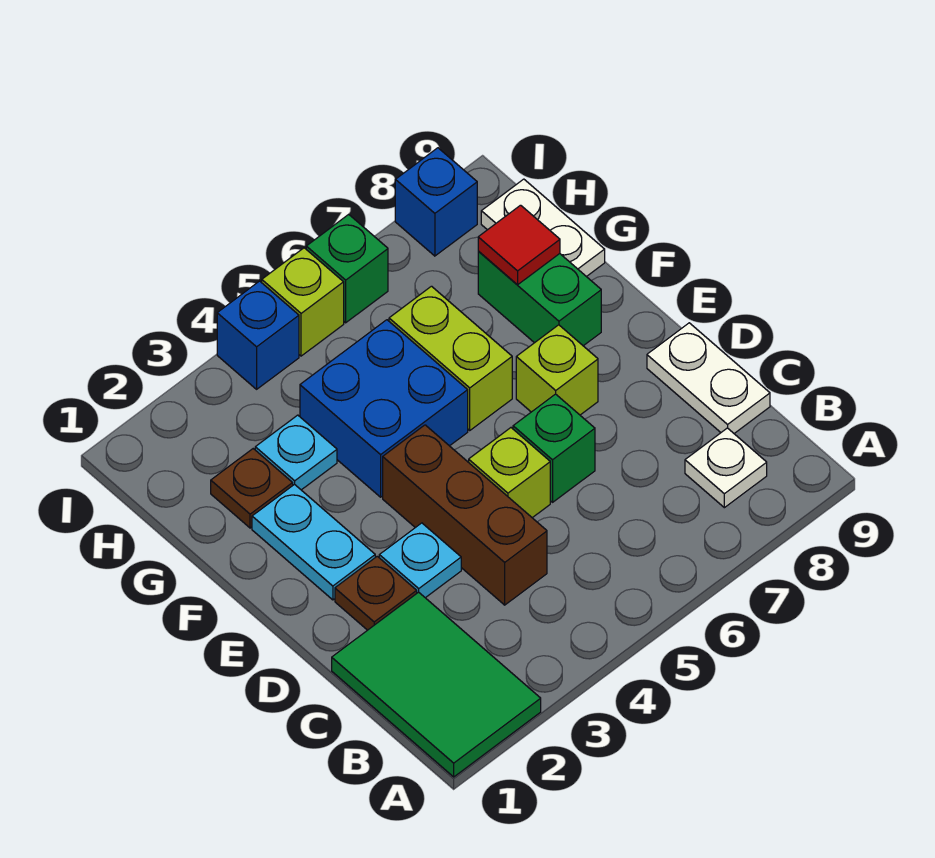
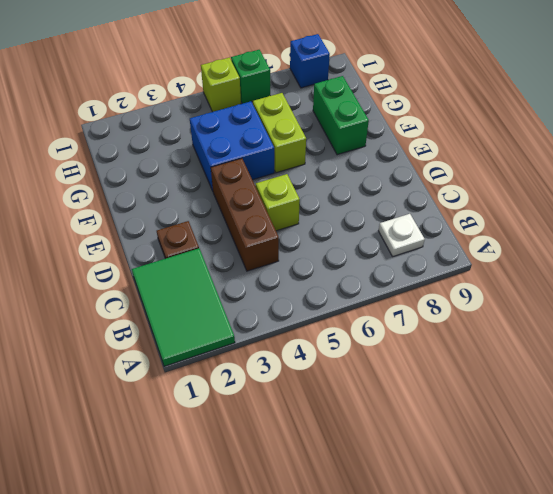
none -> white plate C9:D9 level 1
none -> cyan plate D3 level 1
none -> green brick D6 level 1

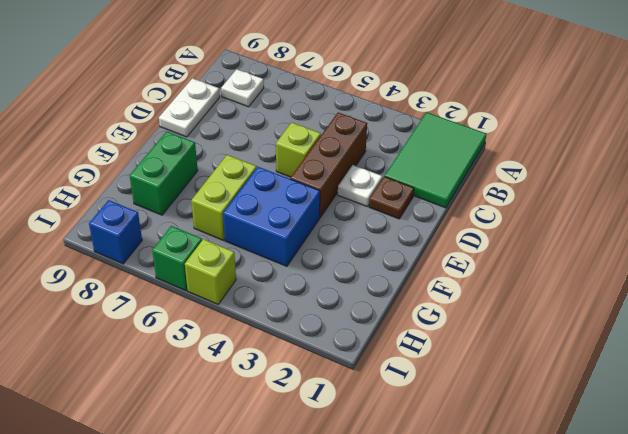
white plate D3 level 1 -> cyan plate D3 level 1
none -> green brick D6 level 1
none -> cyan plate E2:F2 level 1
none -> lime brick E7 level 1

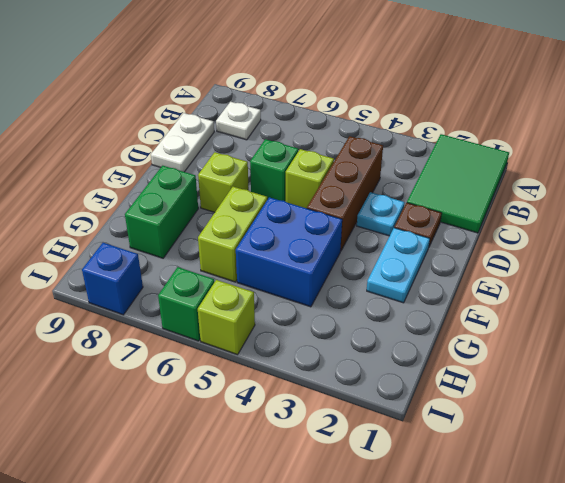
none -> brown plate G2 level 1
none -> cyan plate G3 level 1
none -> white plate G9:H9 level 1

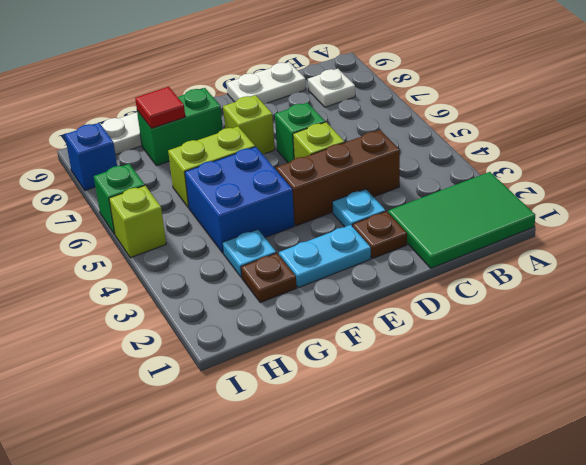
none -> blue brick I4 level 1

